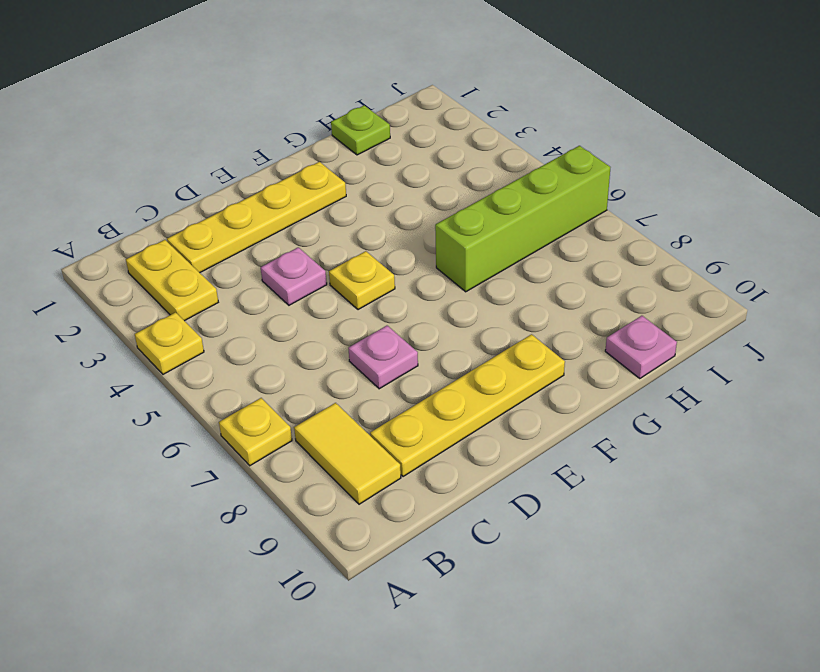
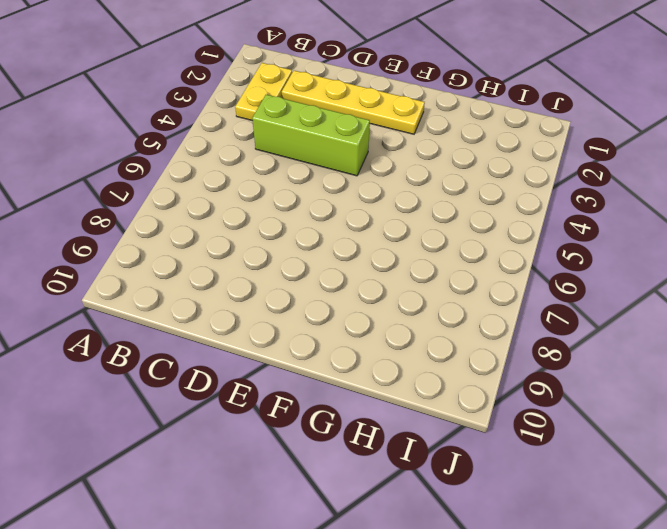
lime brick C4:E4 level 1 -> pink plate D4 level 1
none -> yellow plate A4 level 1
none -> yellow plate A7 level 1
none -> yellow tile B8:B9 level 1

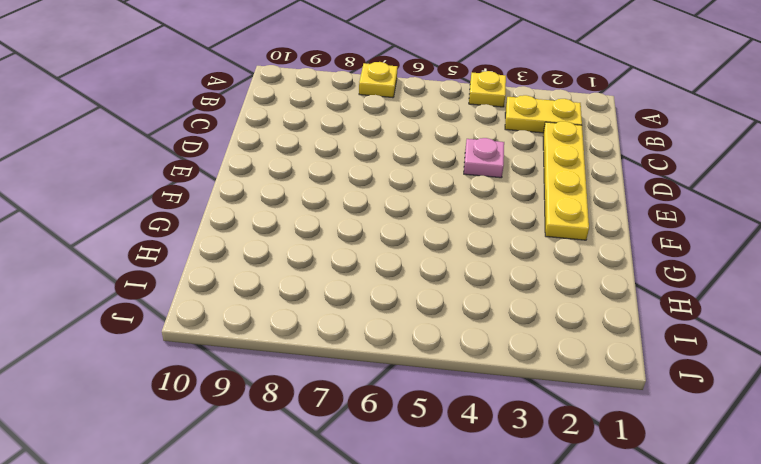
none -> yellow tile B8:B9 level 1
none -> yellow plate C9:F9 level 1
none -> pink plate D7 level 1

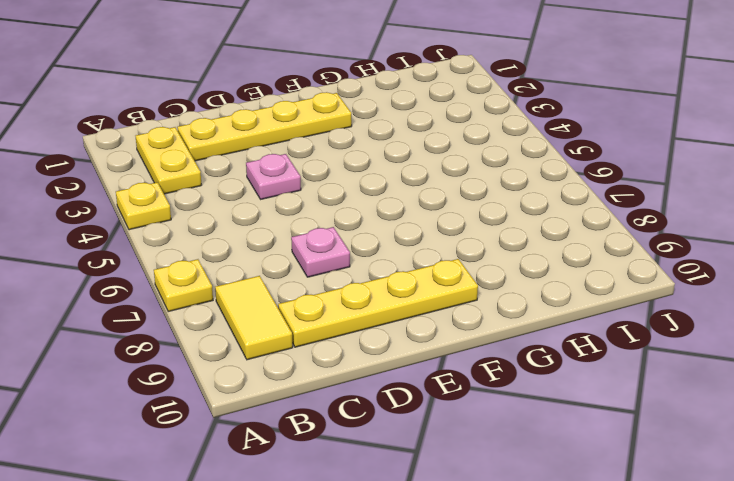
none -> yellow plate E5 level 1
none -> lime brick G6:J6 level 1
none -> lime plate H1 level 1

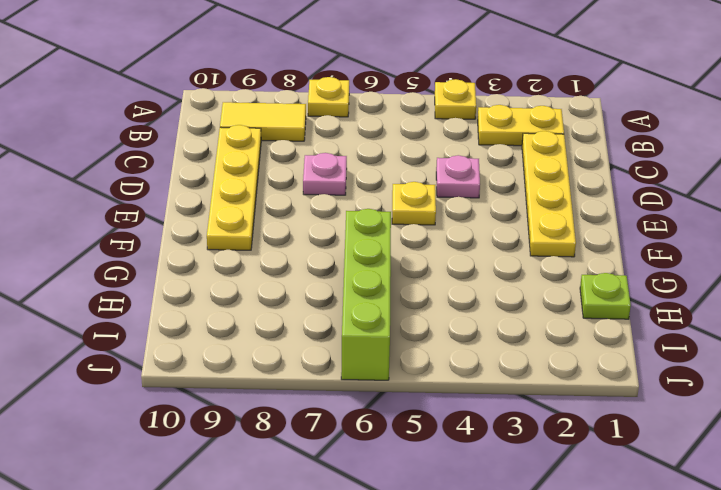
none -> pink plate H10 level 1

